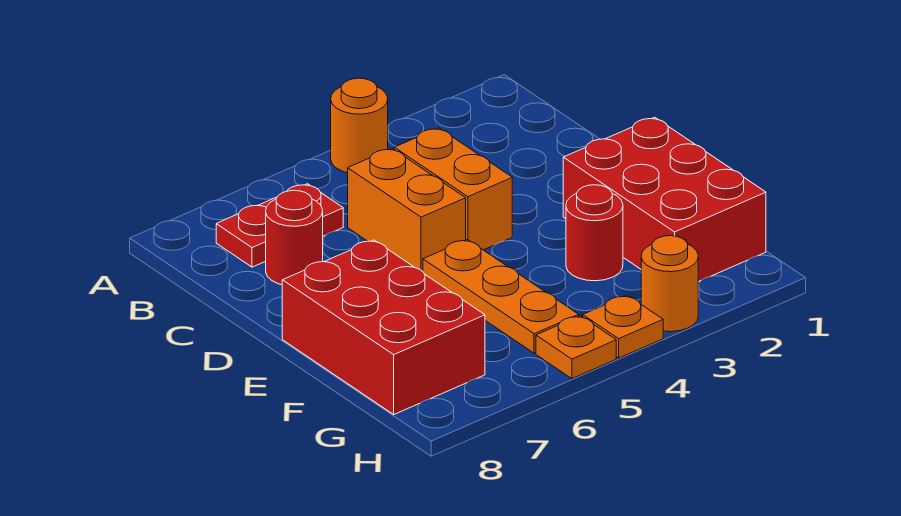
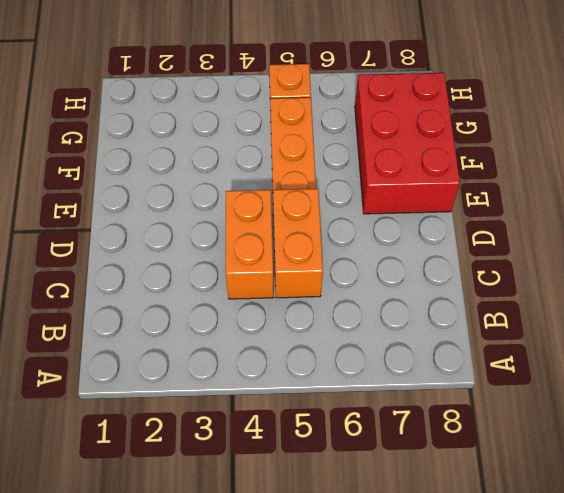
none -> orange round brick A4 level 1
none -> red plate B6:B7 level 1
none -> red round brick C7 level 1

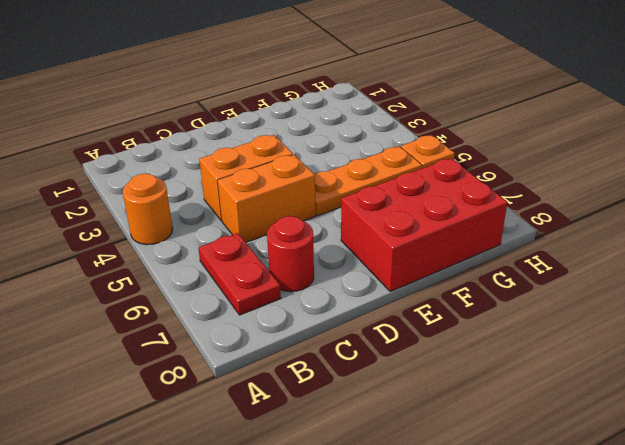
none -> red brick E1:G2 level 1
none -> red round brick F3 level 1
none -> orange round brick H3 level 1

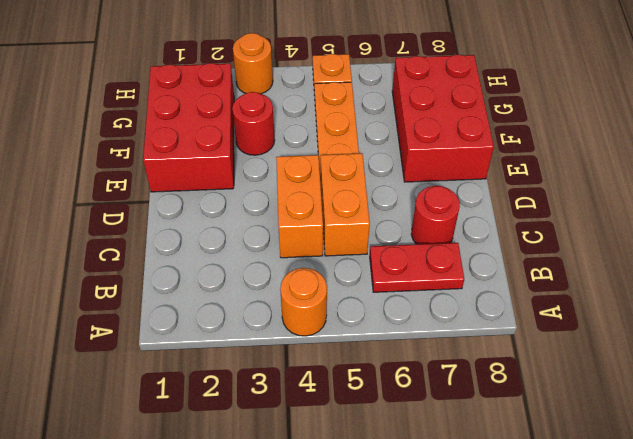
none -> orange plate H4 level 1

